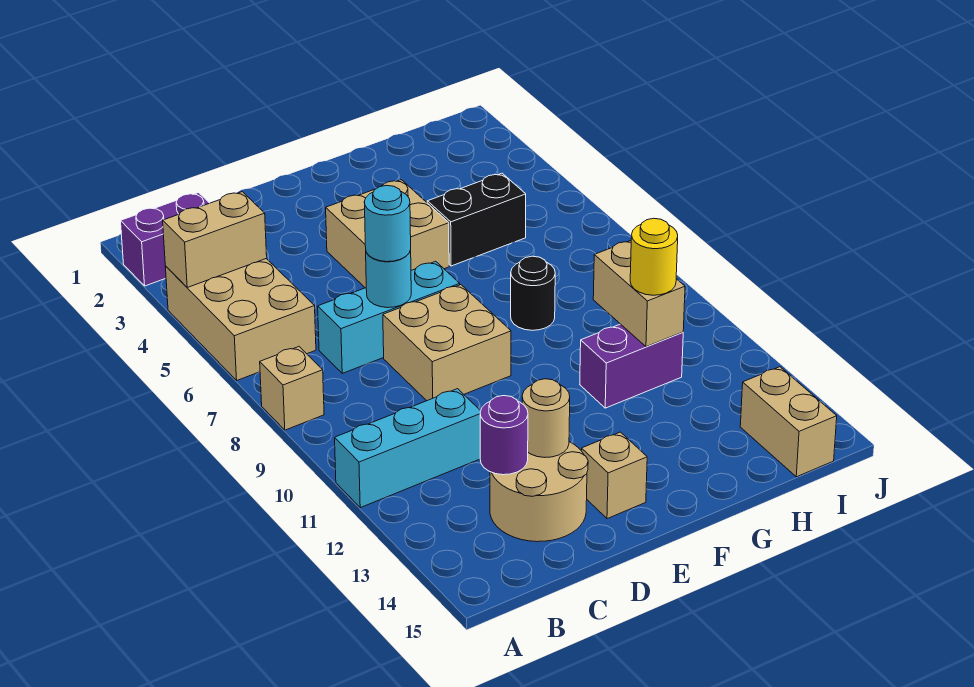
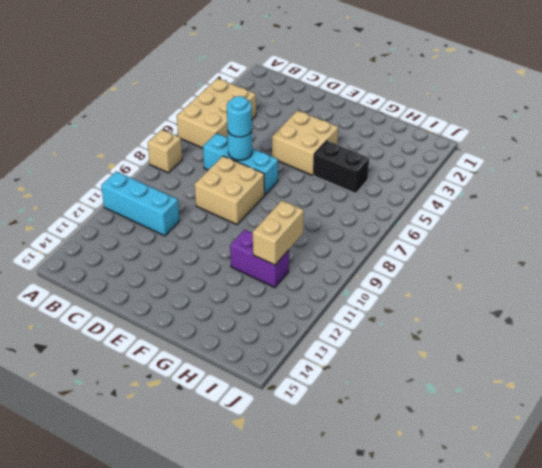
none -> purple brick A2:B2 level 1
none -> tan round brick C13:D14 level 1
none -> tan brick E14 level 1

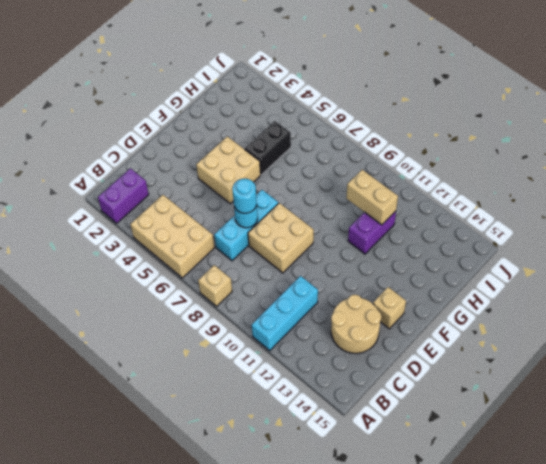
none -> black round brick G8 level 1
none -> tan brick I14:I15 level 1
none -> tan brick A4:B4 level 2

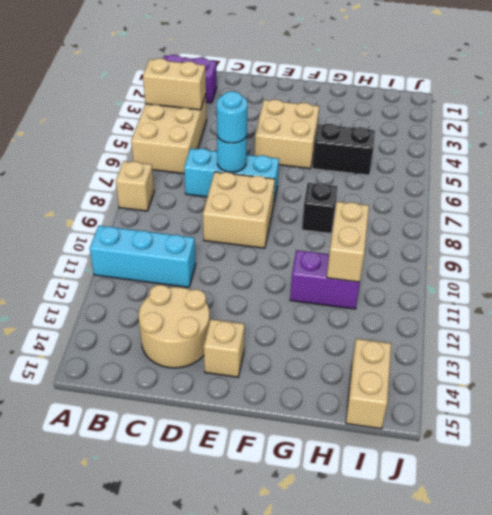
black brick G8 level 1 -> black round brick G8 level 1
none -> purple round brick C13 level 2
none -> tan round brick D13 level 2
none -> yellow round brick H11 level 3

